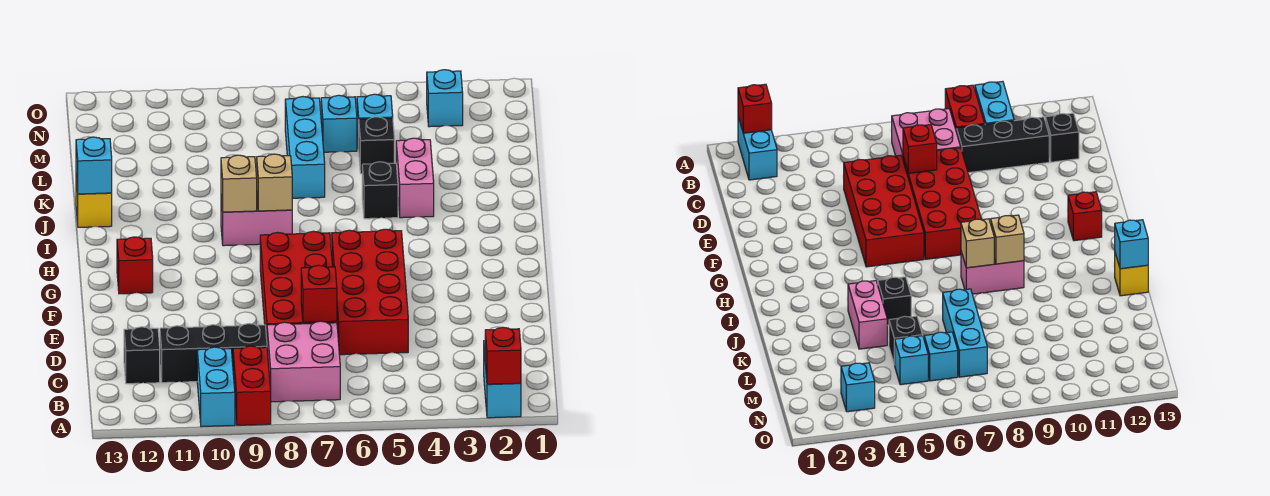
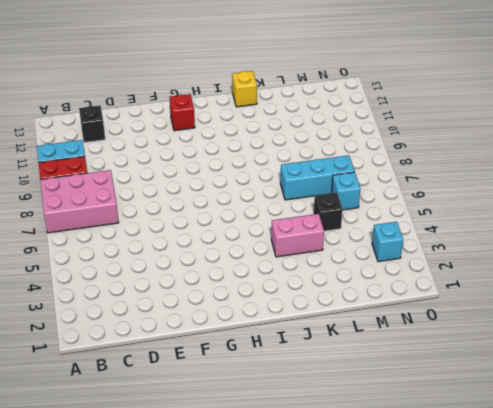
pink brick A7:C8 level 1 -> pink brick B7:C8 level 1
none -> cyan brick A2:B2 level 1
none -> black brick C9:C11 level 1
none -> red brick D5:G6 level 1

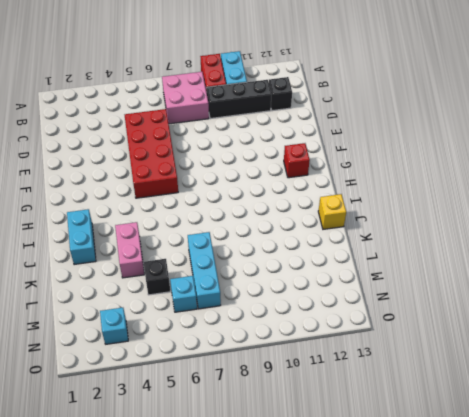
cyan brick I2:J2 level 1 -> cyan brick A2:B2 level 1
none -> red brick D7:G8 level 1
none -> pink brick I8:I9 level 1
none -> black brick J5 level 1

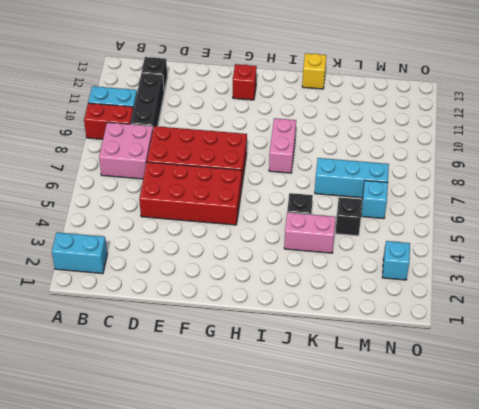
none -> cyan brick M5 level 1
none -> red brick A2 level 2
none -> red brick D7 level 2

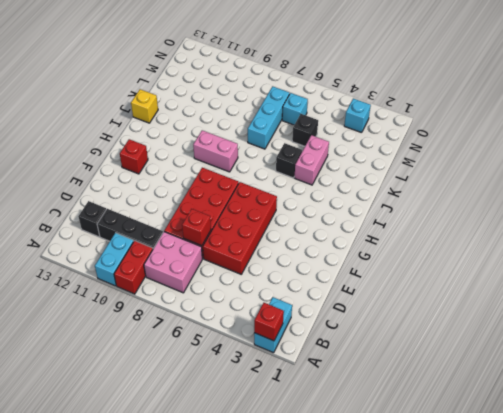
none -> cyan brick M5 level 1
none -> tan brick I8 level 2
none -> tan brick I9 level 2

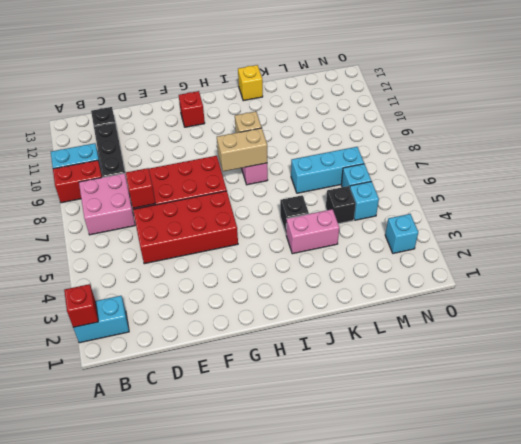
tan brick H8:I8 level 2 -> tan brick I8 level 2
none -> cyan brick J13 level 2

